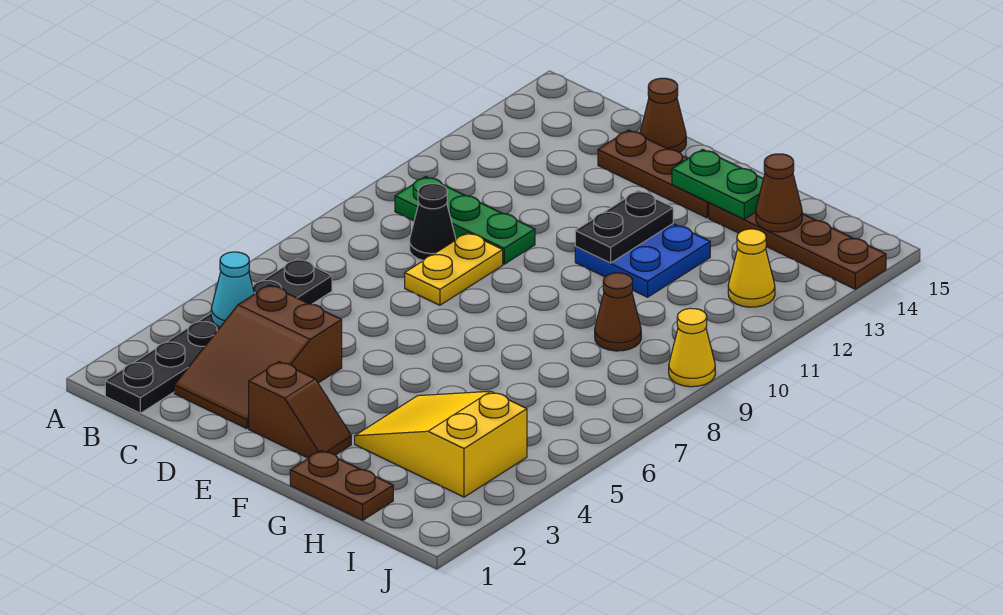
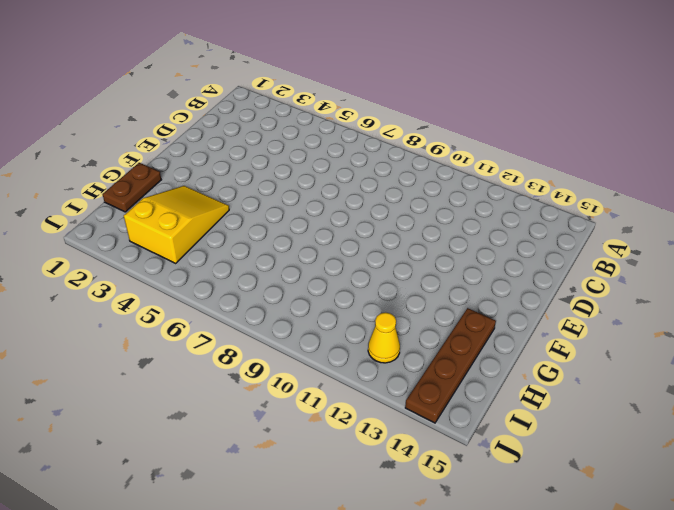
none -> black plate B1:B6 level 1
none -> green plate B10:D10 level 1
none -> brown slope C2:D4 level 1 top 4

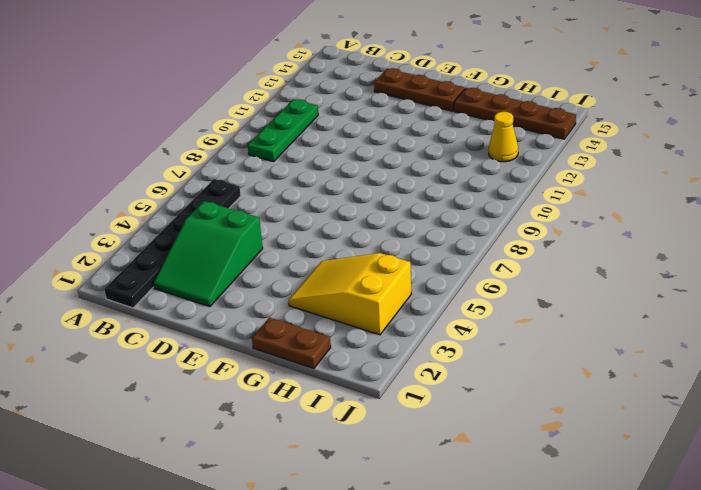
green plate B9:B11 level 1 -> green plate B10:D10 level 1
green slope C2:D4 level 1 top 4 -> brown slope C2:D4 level 1 top 4
none -> black cone C9 level 1
none -> yellow plate D8:D9 level 1
none -> brown cone D15 level 1

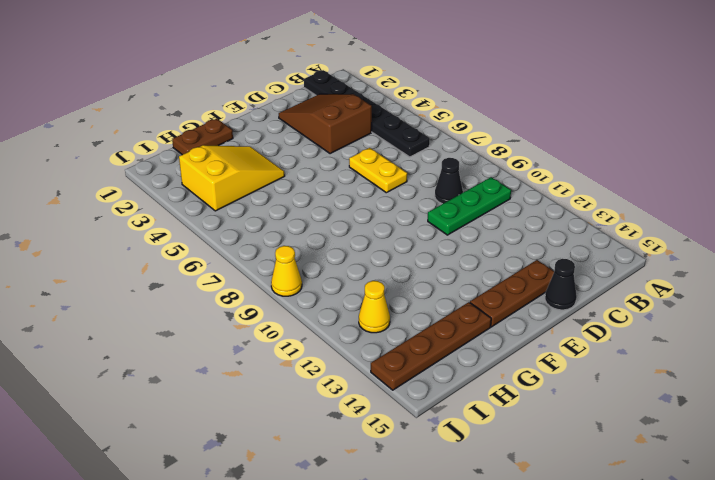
yellow plate D6:D7 level 1 -> yellow plate D8:D9 level 1
black cone D15 level 1 -> brown cone D15 level 1
none -> brown slope E2:F2 level 1 top E
none -> blue plate F11:G12 level 1
none -> brown cone H9 level 1

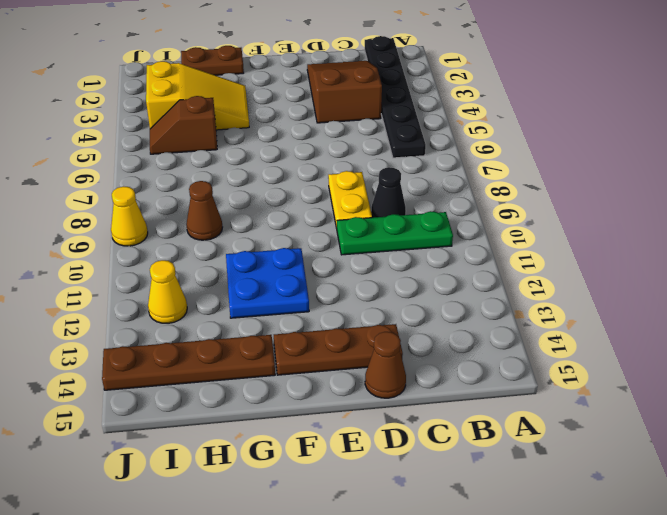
brown slope H5:I5 level 1 top H -> brown slope E2:F2 level 1 top E
none -> cyan cone B4 level 2
none -> black plate F11:F12 level 2
none -> green plate F14:G14 level 2

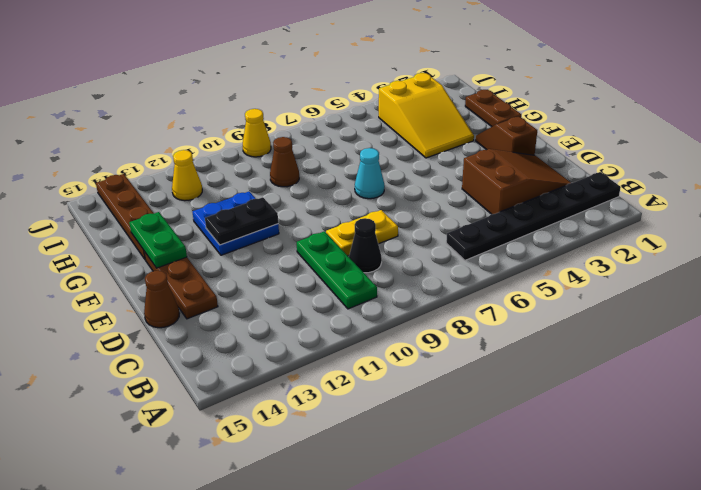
cyan cone F7 level 1 -> cyan cone B4 level 2
none -> brown cone H14 level 2

